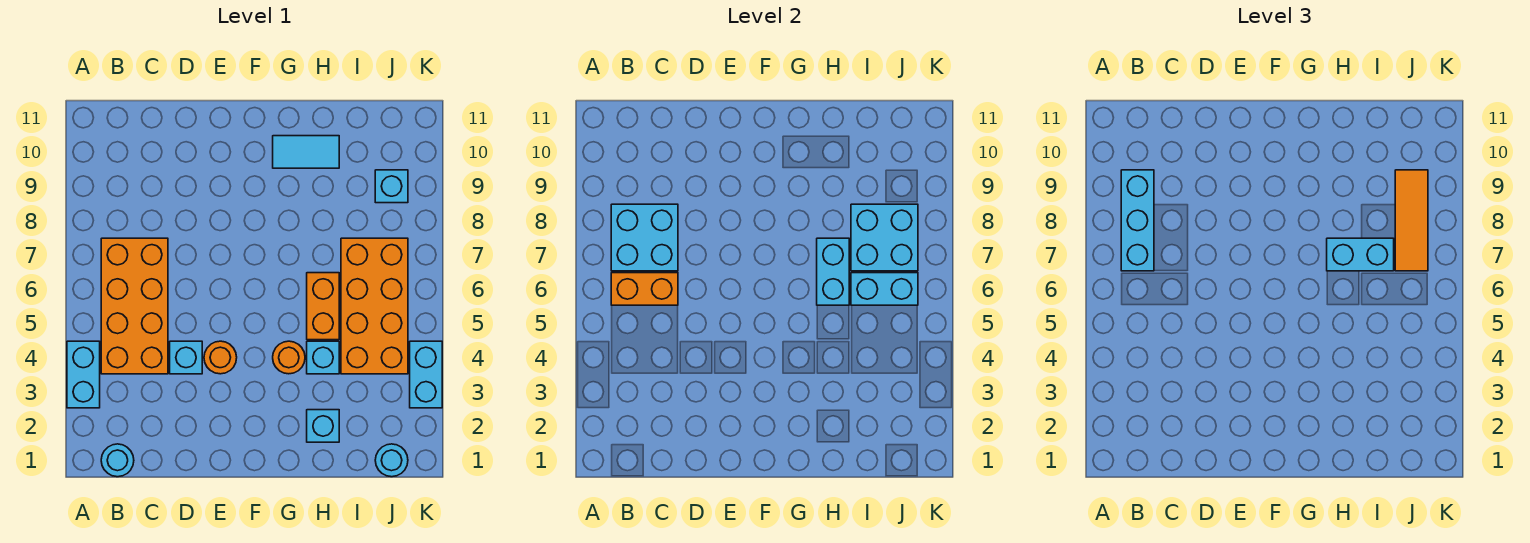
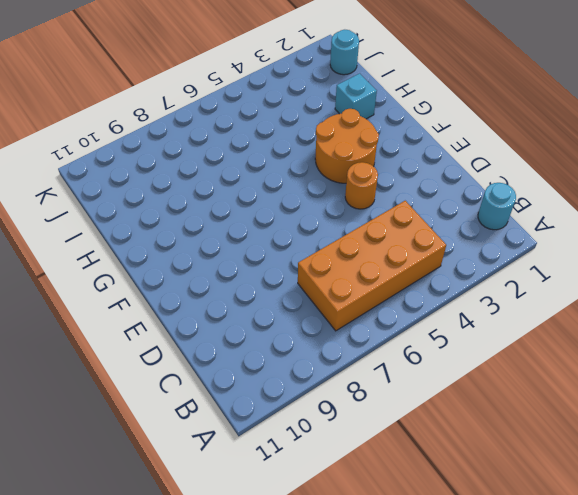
orange round brick F3:G4 level 1 -> orange round brick G4 level 1
none -> cyan brick A3:A4 level 1
none -> cyan brick D4 level 1
none -> cyan tile G10:H10 level 1

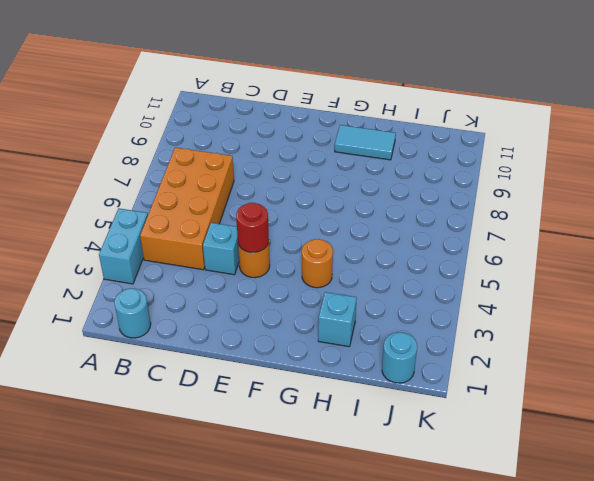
red round brick E4 level 2 -> none
none -> cyan brick H4 level 1
none -> orange brick H5:H6 level 1
none -> orange brick I4:J7 level 1

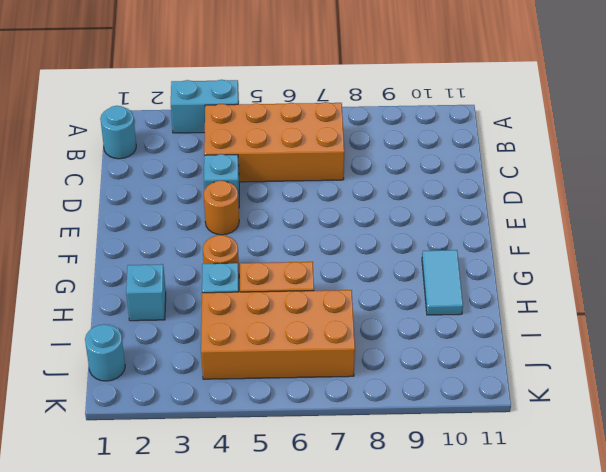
none -> cyan brick J9 level 1
none -> cyan brick K3:K4 level 1
none -> orange brick B6:C6 level 2

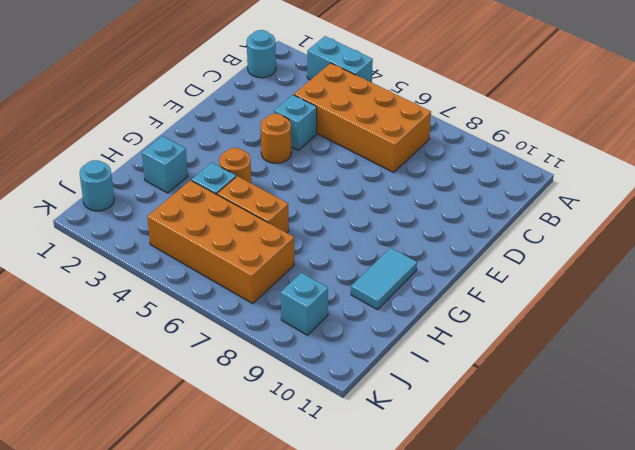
none -> cyan brick K3:K4 level 1
none -> orange brick B6:C6 level 2
none -> cyan brick B7:C8 level 2

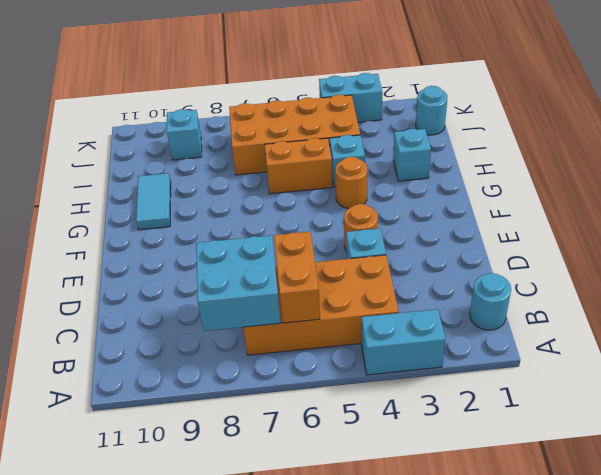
none -> cyan brick H6:H7 level 2
none -> cyan brick I6:J6 level 2
none -> cyan brick I7:J8 level 2

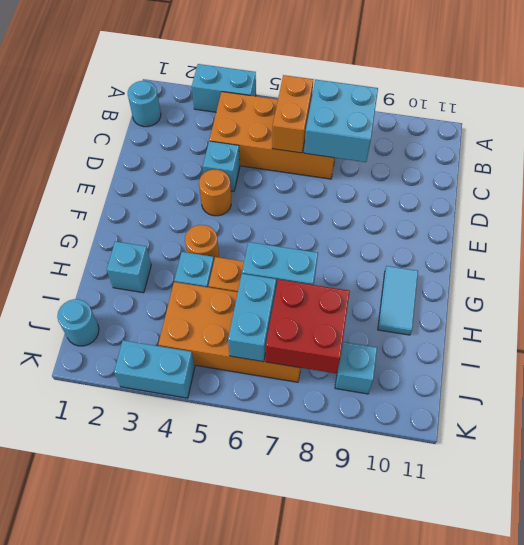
red brick I7:J8 level 2 -> cyan brick I7:J8 level 2
none -> cyan brick B7:B9 level 3
none -> cyan brick H7:I7 level 3
none -> orange tile J7:J9 level 3

